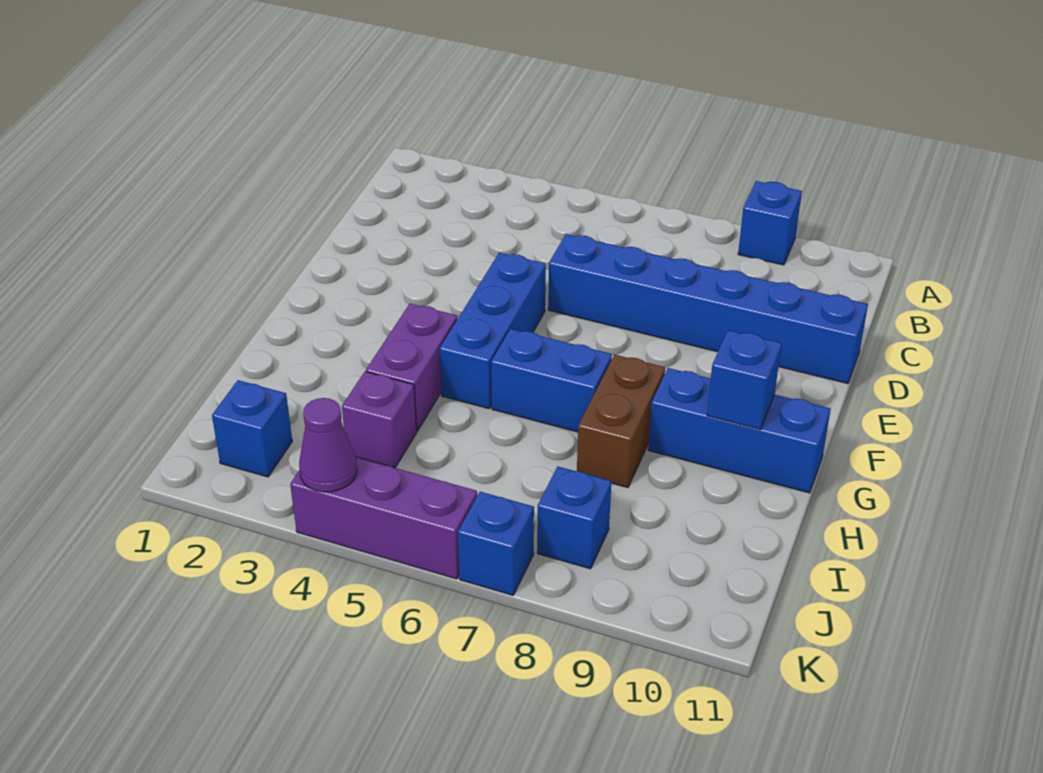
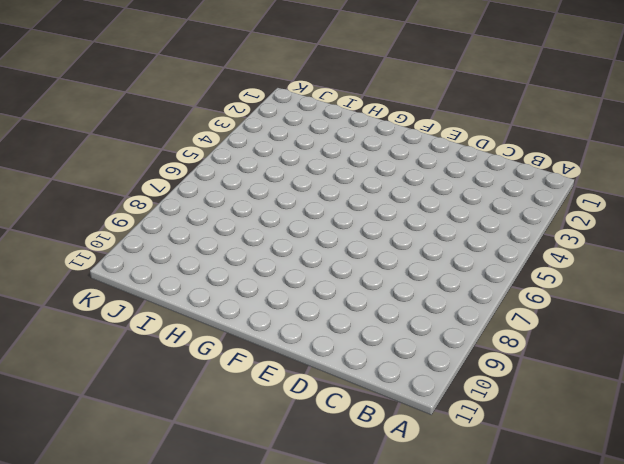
none -> blue brick A9 level 1
none -> blue brick D6:D11 level 1
none -> blue brick E5:G5 level 1

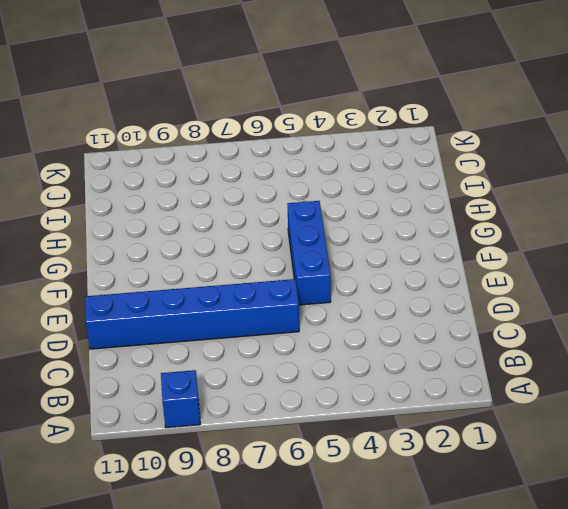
none -> purple brick G4:H4 level 1
none -> blue brick G6:G7 level 1
none -> brown brick G8:H8 level 1

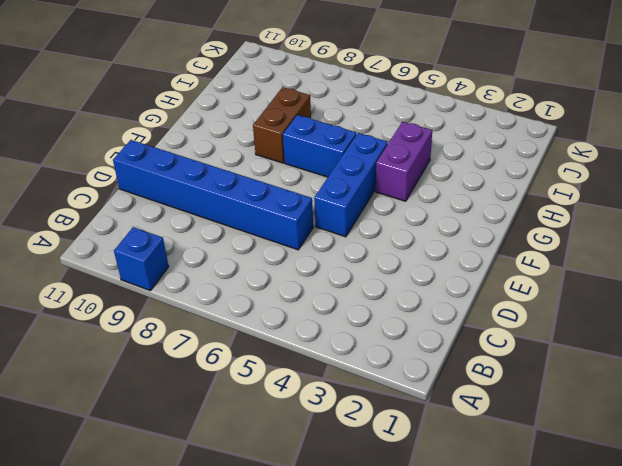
none -> blue brick G9:G11 level 1
none -> purple brick I4 level 1
none -> blue brick J2 level 1

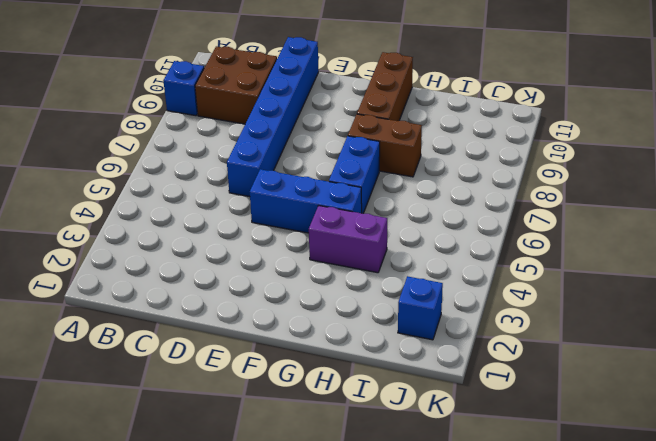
brown brick B9:C10 level 1 -> none
brown brick G9:G11 level 1 -> blue brick G9:G11 level 1
none -> purple brick I4 level 1
none -> blue brick J8 level 1
none -> purple brick K4:K6 level 1

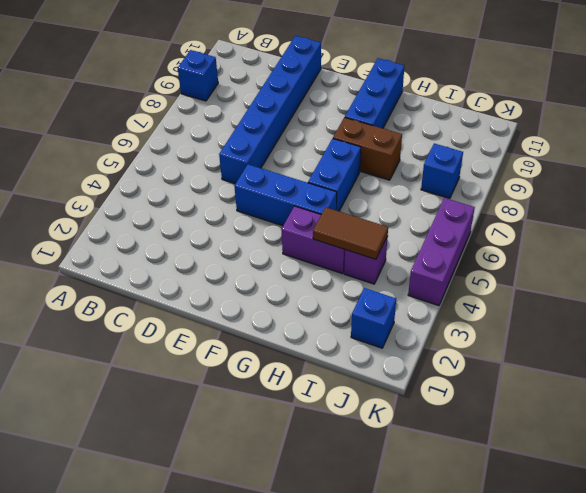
brown tile H4:I4 level 2 -> none
none -> blue brick K7 level 1
none -> blue brick G10 level 2
none -> purple cone K4 level 2

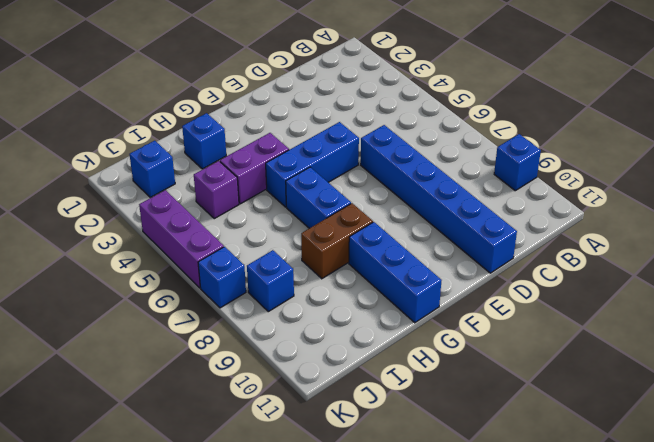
blue brick H2 level 1 -> blue brick G10 level 2
none -> purple cone K4 level 2

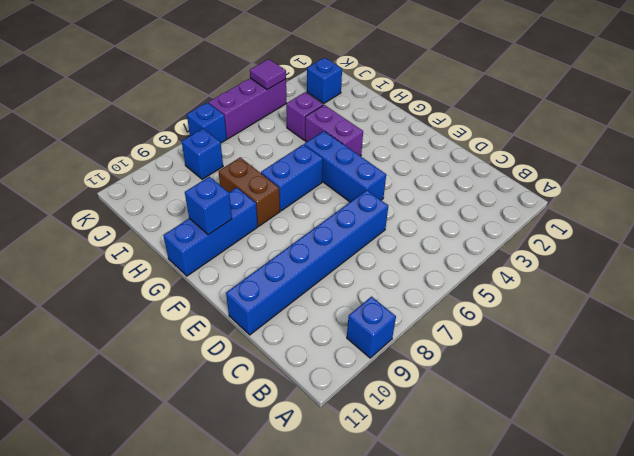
purple tile K4 level 2 -> purple cone K4 level 2

